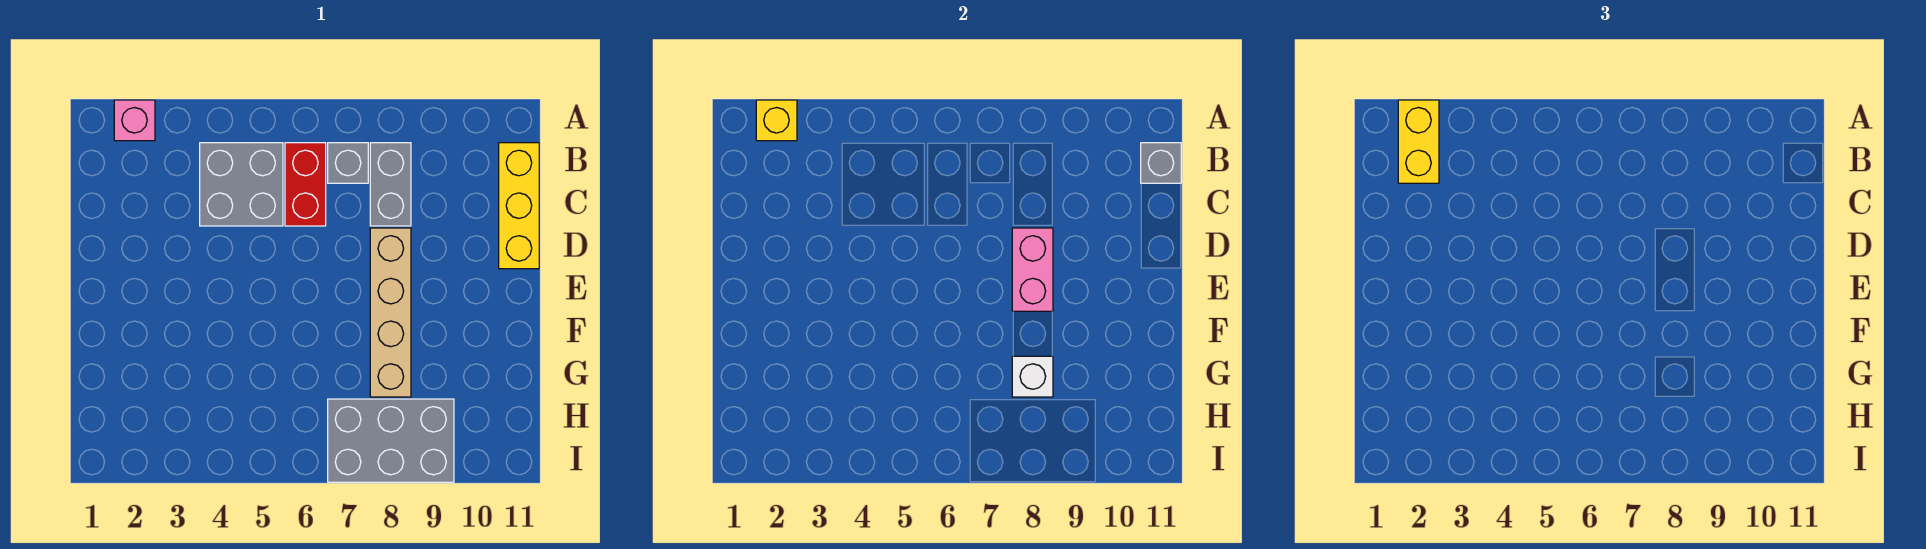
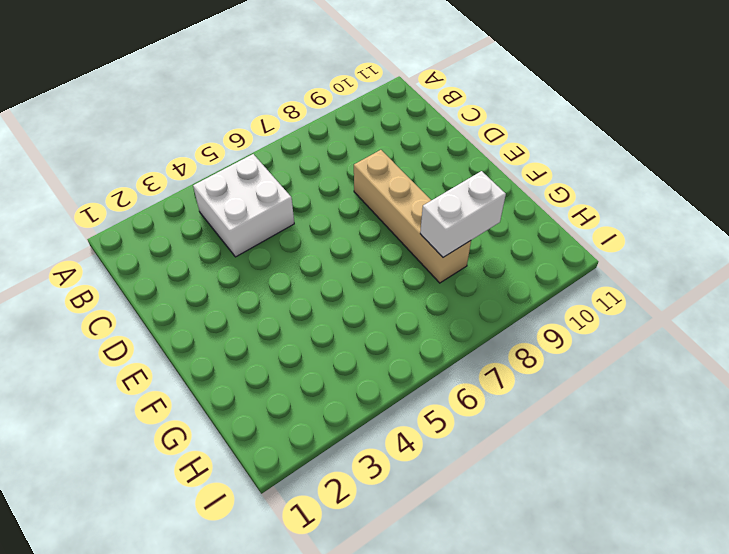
white brick B4:C5 level 1 -> grey brick B4:C5 level 1
white brick G8:G9 level 2 -> white brick G8 level 2
none -> pink brick A2 level 1
none -> red brick B6:C6 level 1
none -> grey brick B7 level 1

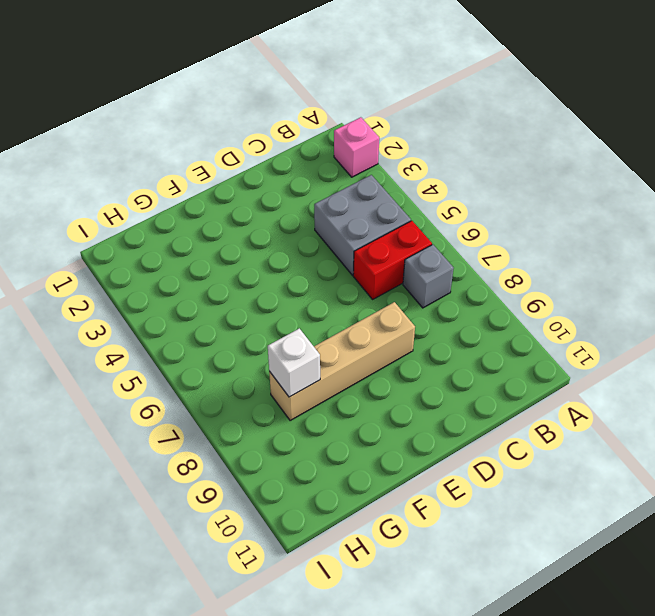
none -> grey brick B8:C8 level 1
none -> yellow brick B11:D11 level 1
none -> grey brick H7:I9 level 1

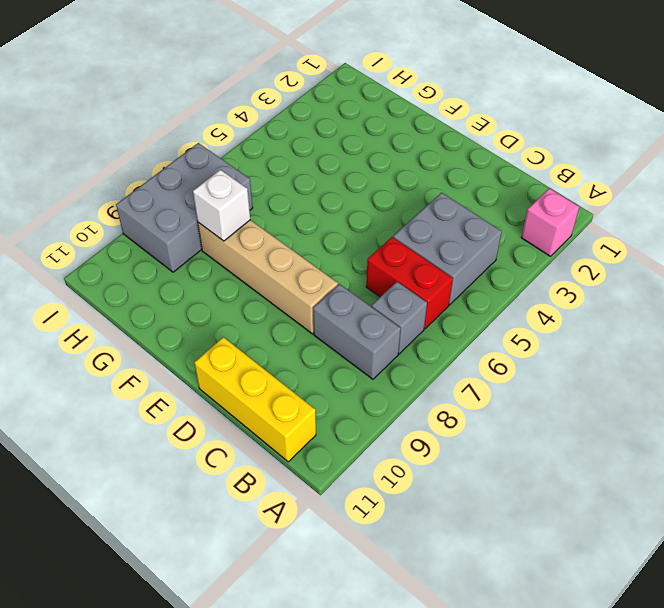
none -> yellow brick A2 level 2
none -> grey brick B11 level 2
none -> pink brick D8:E8 level 2

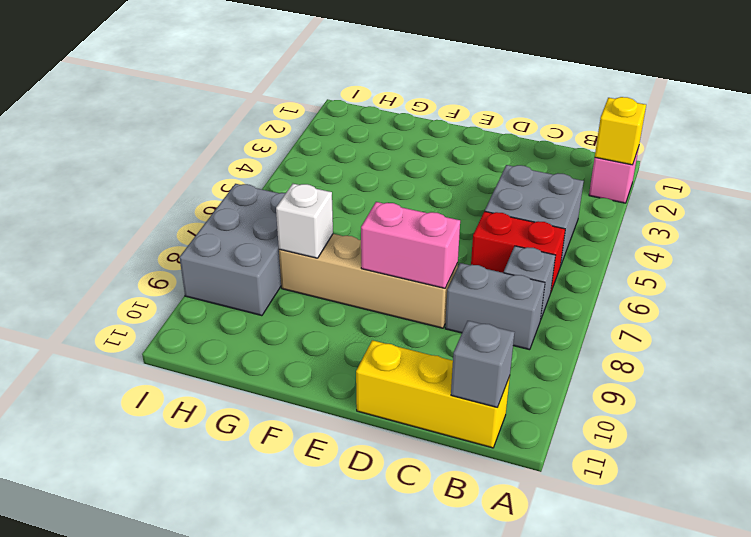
none -> yellow brick A2:B2 level 3

